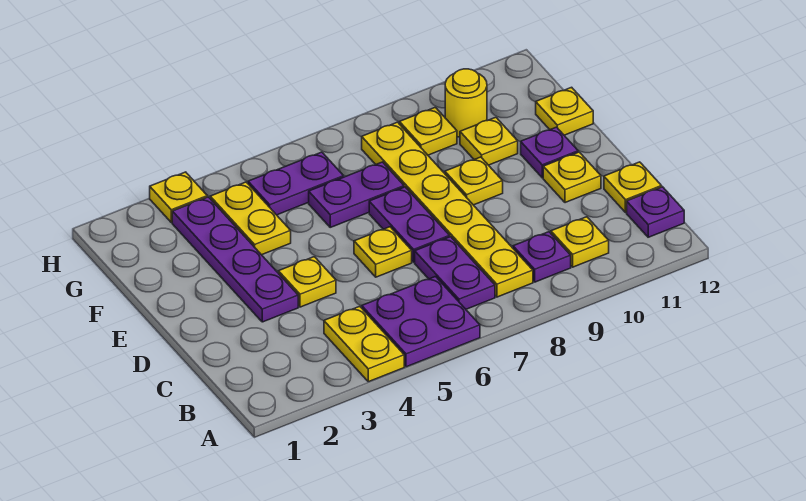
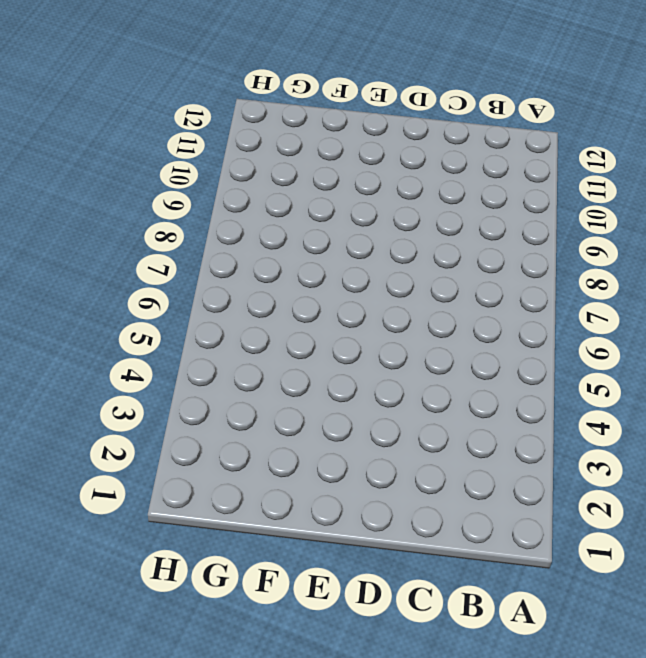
none -> yellow plate A4:B4 level 1
none -> purple plate A5:B6 level 1
none -> purple plate B7:C7 level 1

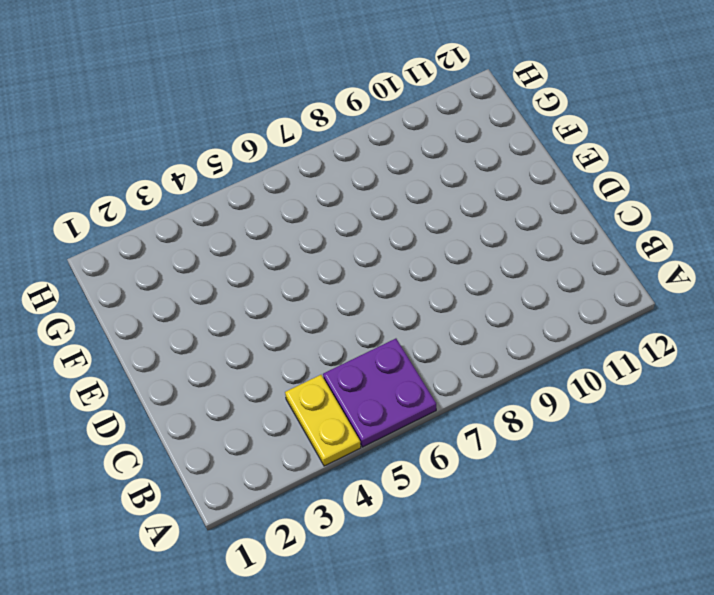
none -> purple plate B7:C7 level 1
none -> yellow plate B8:G8 level 1
none -> purple plate B9 level 1

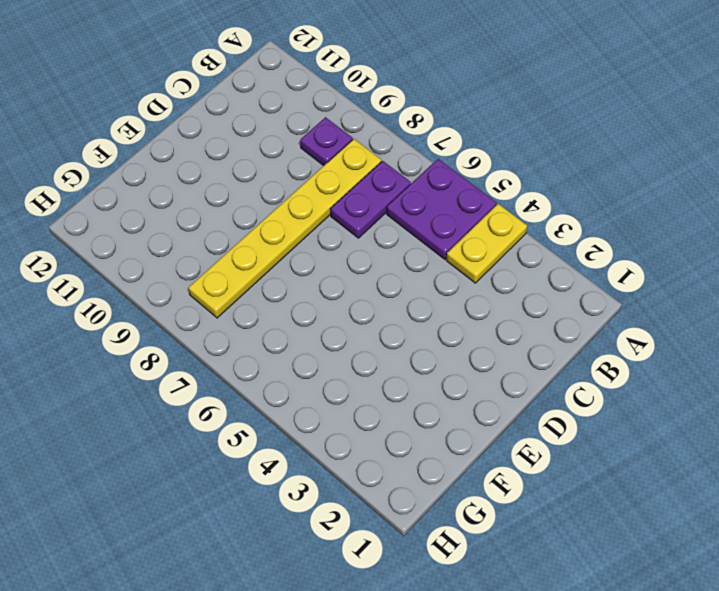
none -> yellow plate B10 level 1
none -> purple plate B12 level 1
none -> yellow plate C12 level 1

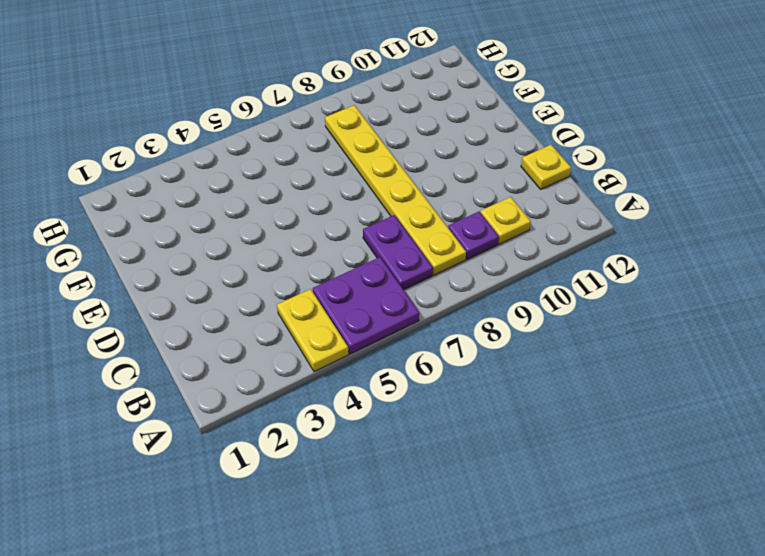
none -> purple plate B12 level 1
none -> purple plate D3:G3 level 1
none -> yellow plate D4 level 1

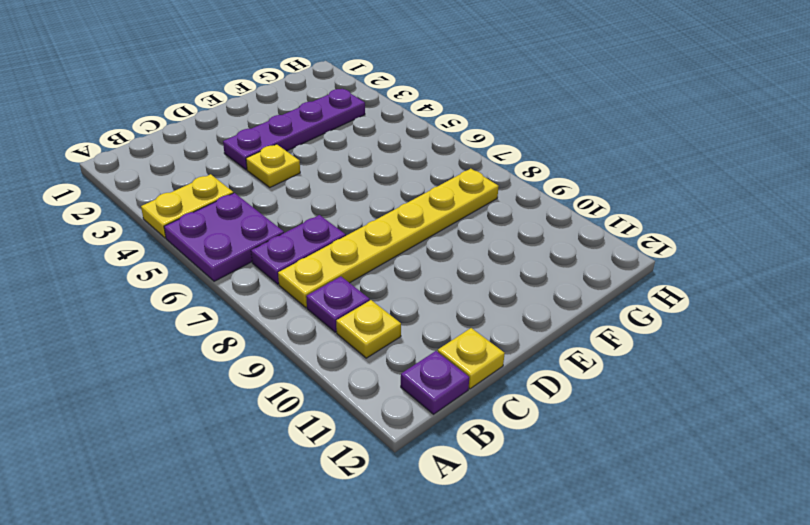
none -> yellow plate D6 level 1
none -> purple plate D7:E7 level 1
none -> yellow plate D11 level 1

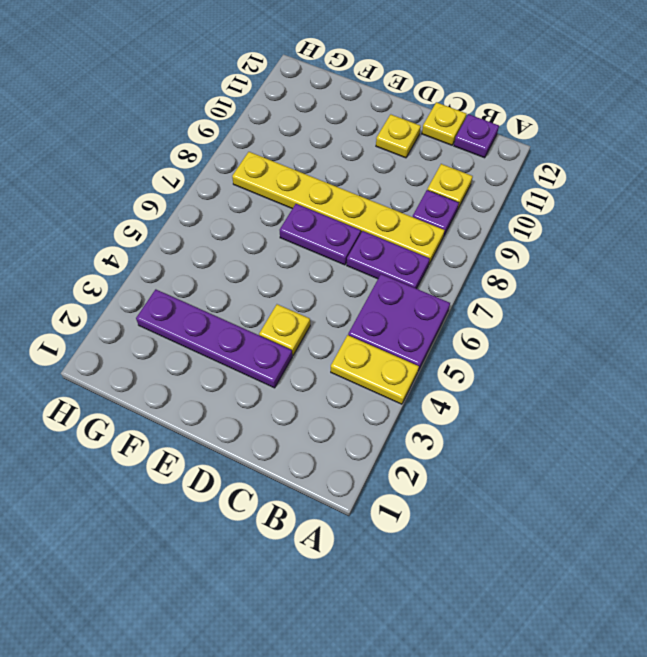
none -> yellow plate D6 level 1
none -> yellow plate E9 level 1
none -> purple plate E11 level 1

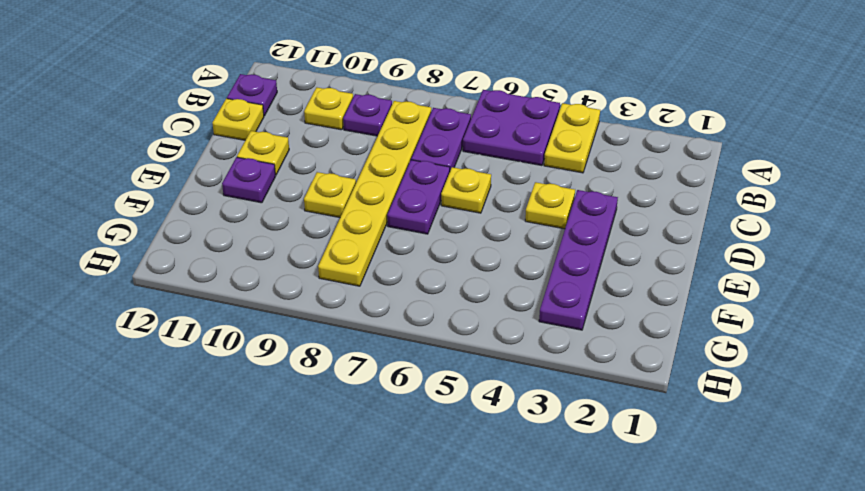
none -> yellow plate F4:G4 level 1
none -> purple plate F6:F7 level 1
none -> yellow plate F10 level 1

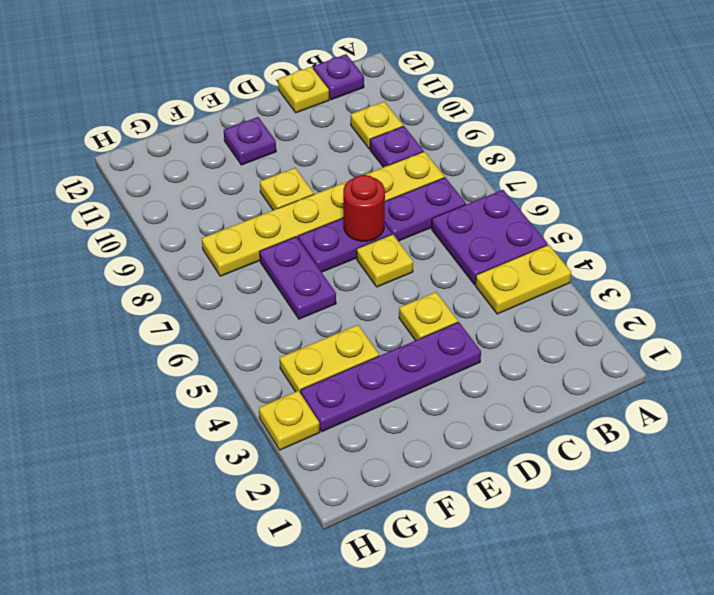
red round brick D7 level 2 -> none
none -> yellow plate D11 level 1
none -> yellow plate F10 level 1
none -> yellow plate F12 level 1

